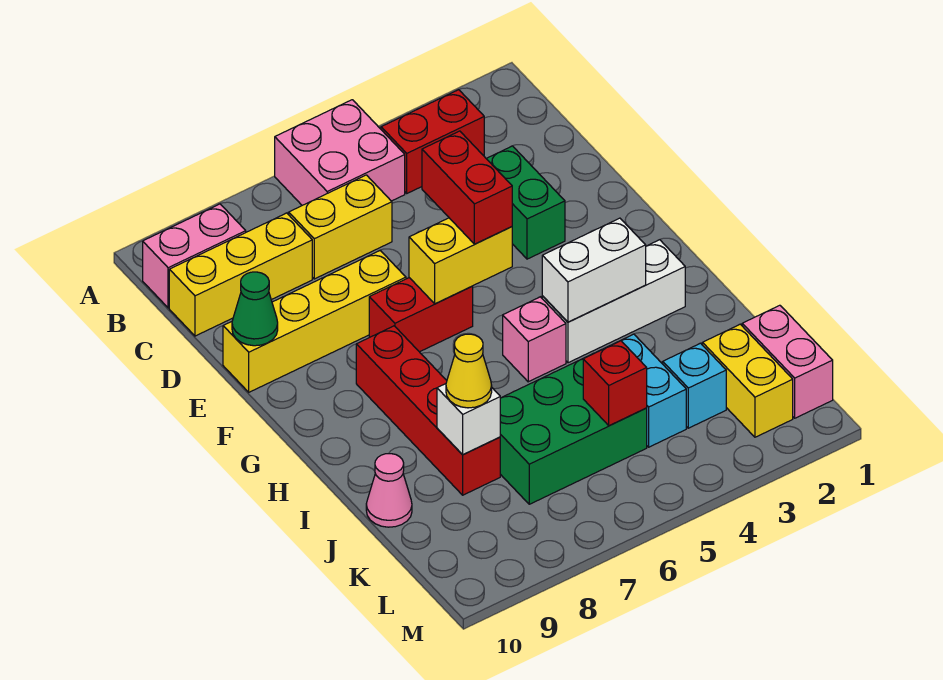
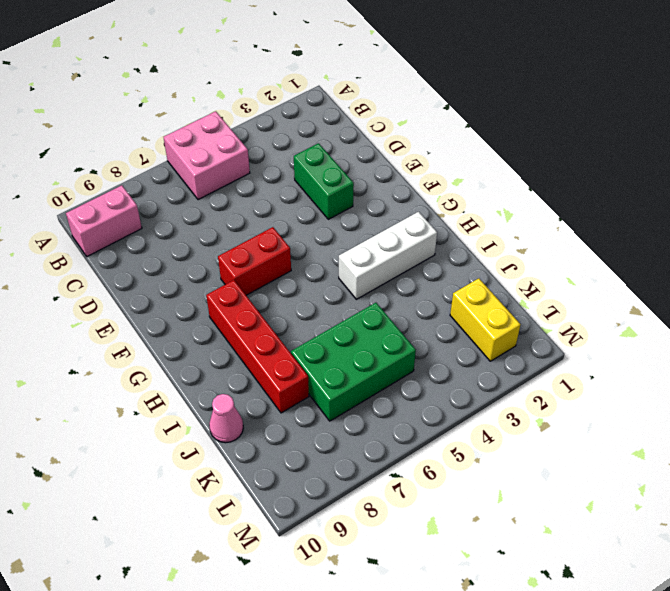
none -> red brick B3:B4 level 1
none -> yellow brick C6:C7 level 1
none -> yellow brick C8:C10 level 1

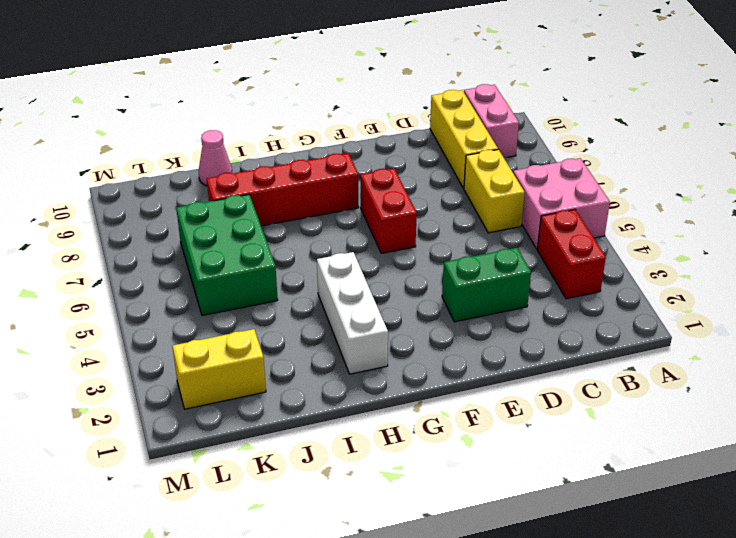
none -> yellow brick E7:E10 level 1
none -> pink brick H5 level 1
none -> cyan brick J4:K4 level 1

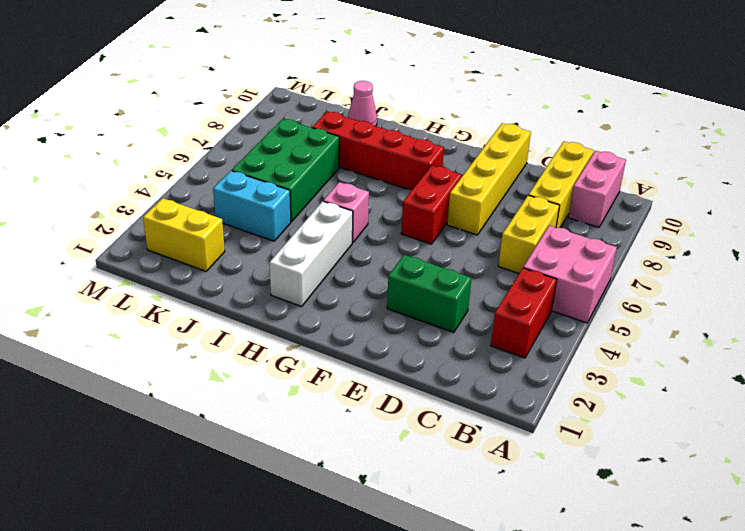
none -> pink brick K1:L1 level 1
none -> cyan brick K3 level 1
none -> green cone E10 level 2

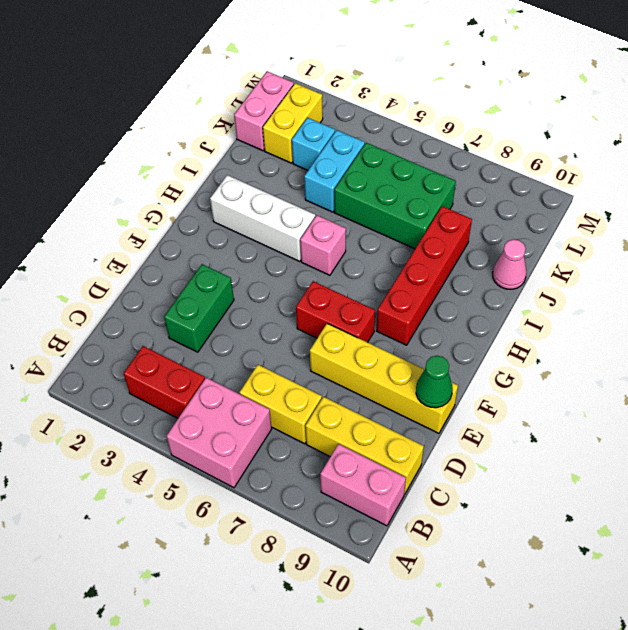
none -> yellow brick F5:F6 level 2
none -> white brick H3:H4 level 2
none -> white brick J8 level 2

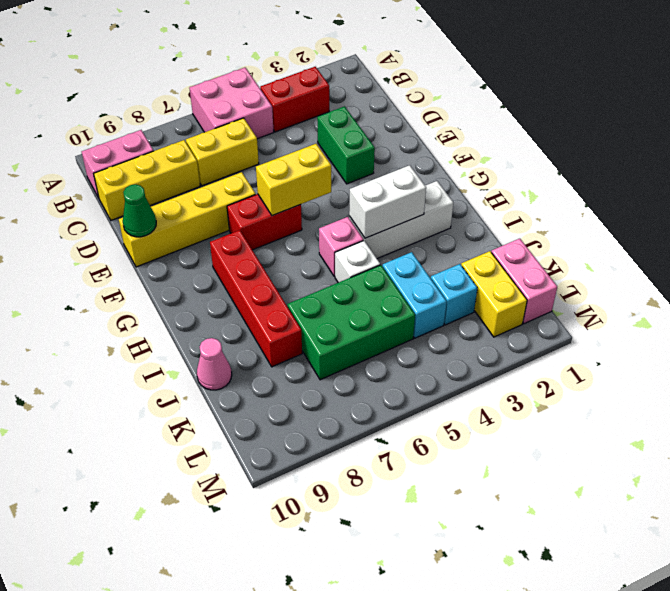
white brick I5 level 1 -> white brick J8 level 2
none -> red brick K5 level 2
none -> red brick E5:F5 level 3
none -> yellow cone J8 level 3

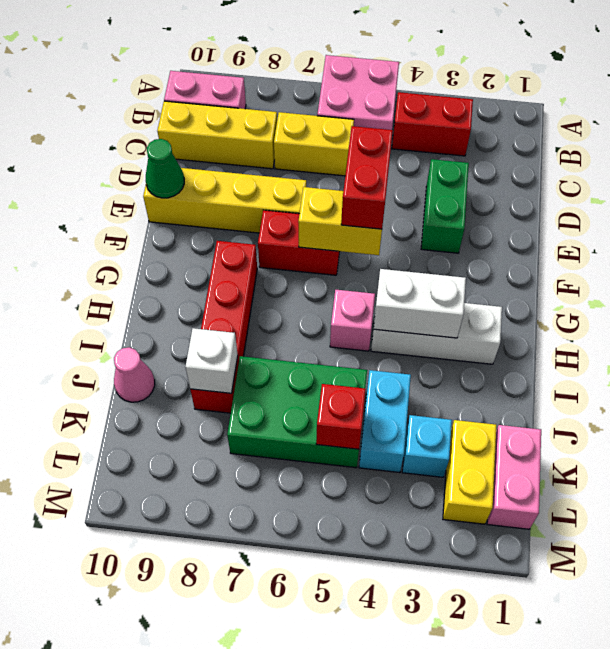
none -> yellow cone J8 level 3

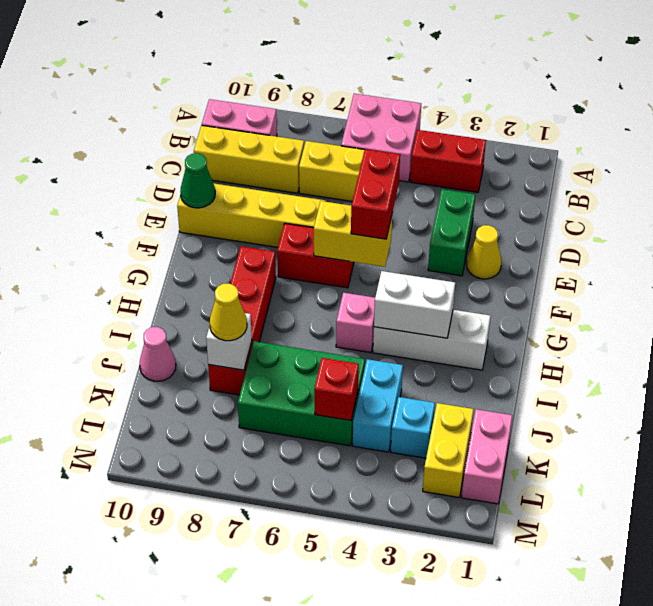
yellow cone E2 level 1 -> none

